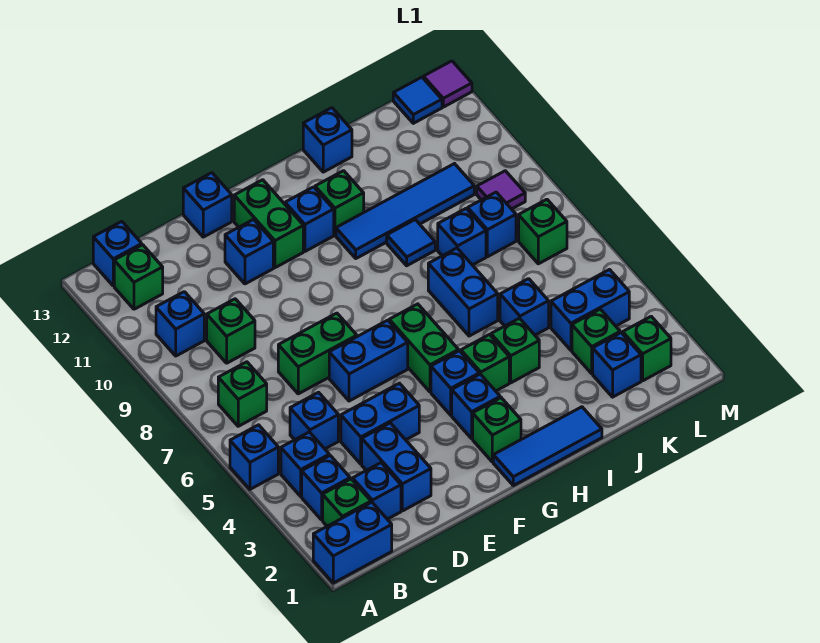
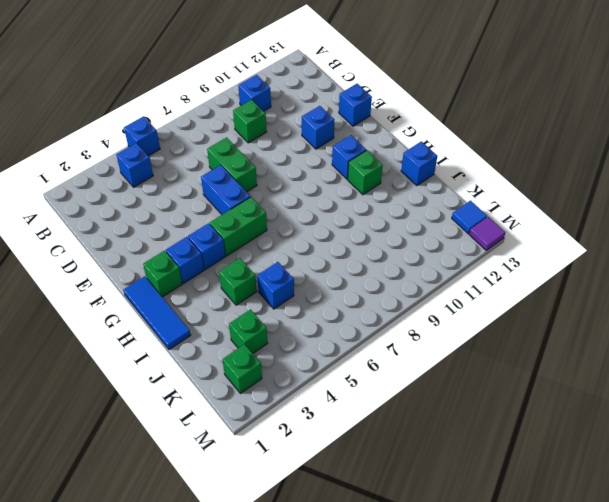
none -> blue brick A1:B1 level 1
none -> green brick B2 level 1
none -> blue brick B3 level 1
none -> green brick B7 level 1

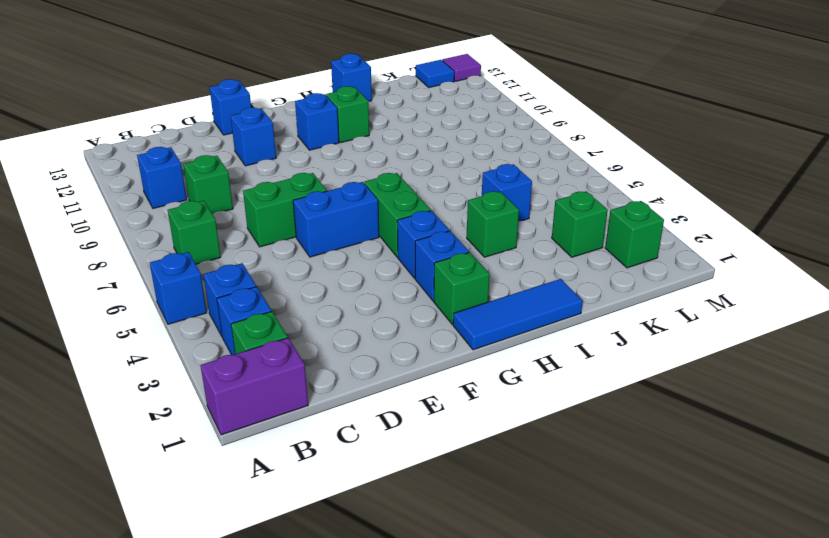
purple brick A1:B1 level 1 -> blue brick A1:B1 level 1
none -> green brick B12 level 1
none -> blue brick B13 level 1
none -> blue brick C2 level 1
none -> blue brick C5 level 1

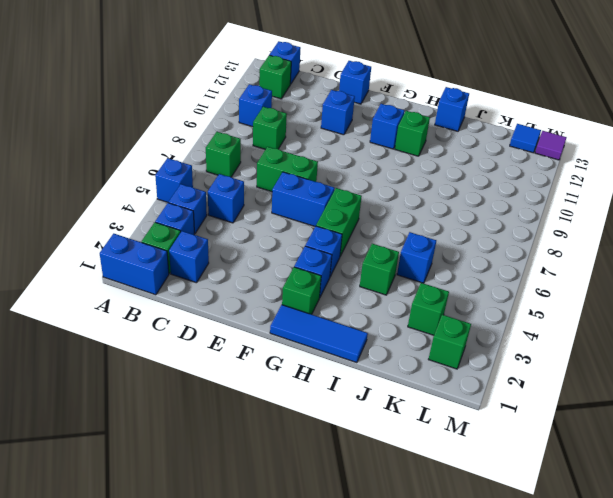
none -> blue brick D2:D3 level 1
none -> blue brick D4:E4 level 1
none -> green brick F11:F12 level 1
none -> green brick H4 level 1

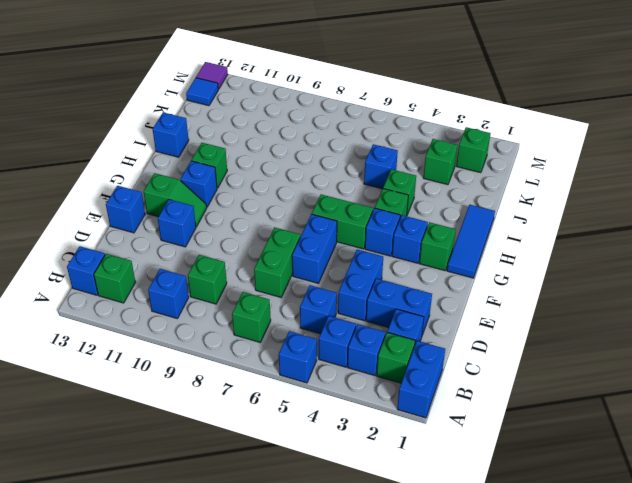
green slope F11:F12 level 1 top 12 -> green brick F11:F12 level 1
none -> blue tile H10:K10 level 1
none -> blue brick I6:I7 level 1
none -> blue tile I9 level 1
none -> blue brick J8 level 1

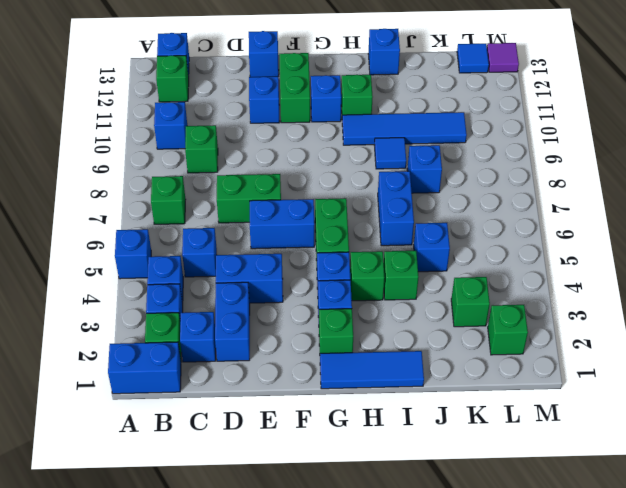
none -> blue brick K2 level 1
none -> blue brick K4:L4 level 1
none -> blue brick K8 level 1
none -> green brick L7 level 1

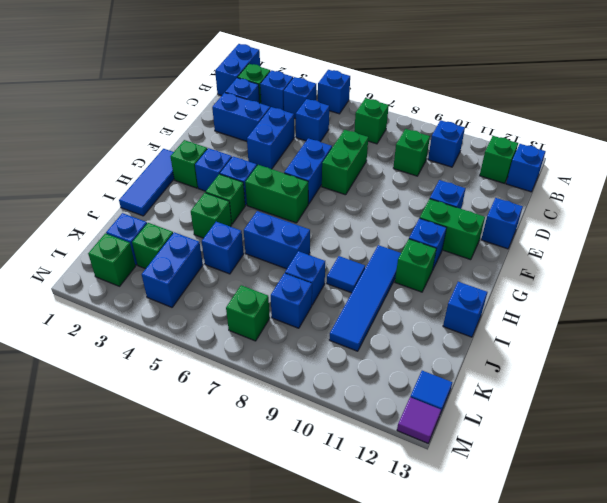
none -> purple tile L9 level 1

